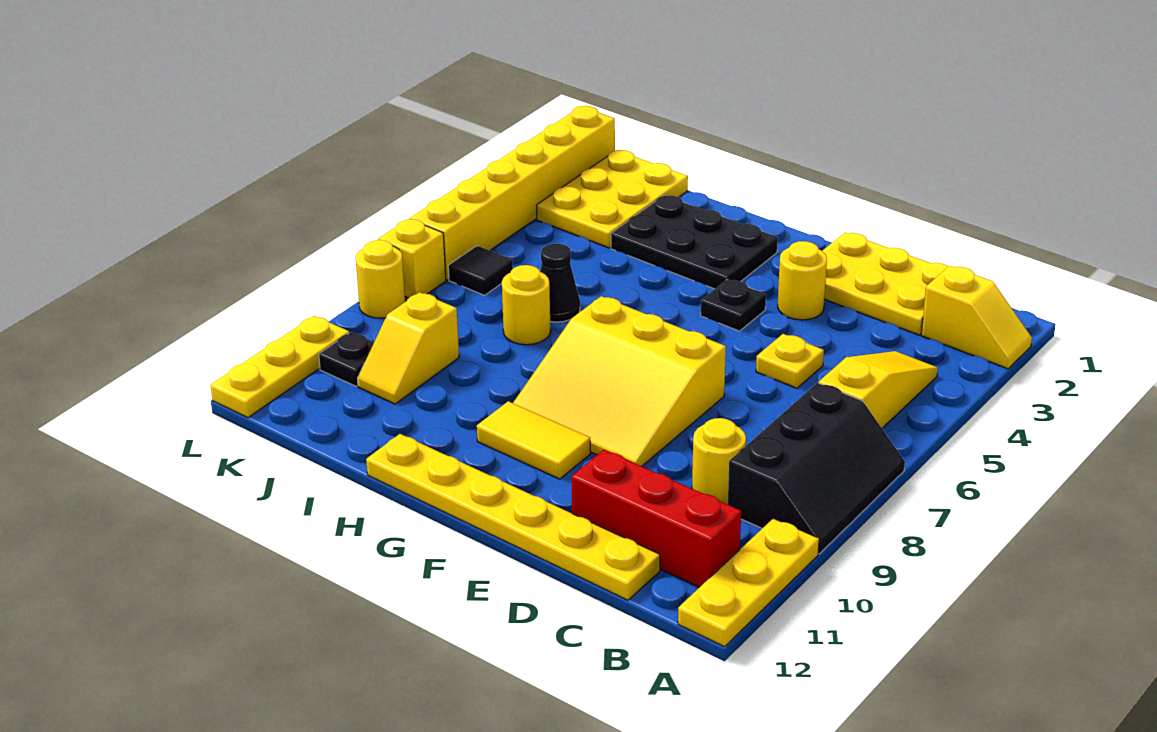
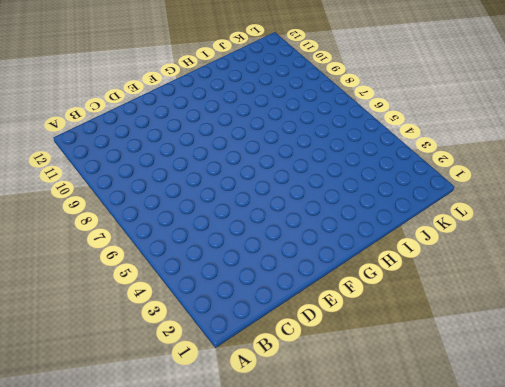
none -> yellow slope A2:B2 level 1 top B
none -> black slope A7:B9 level 1 top B
none -> yellow plate A10:A12 level 1

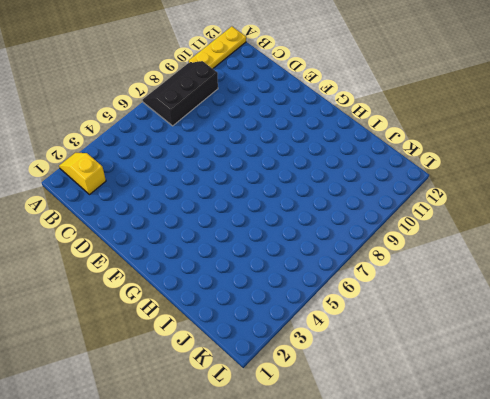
none -> yellow slope B4:B6 level 1 top 6
none -> red brick B11:D11 level 1
none -> yellow plate C1:E2 level 1

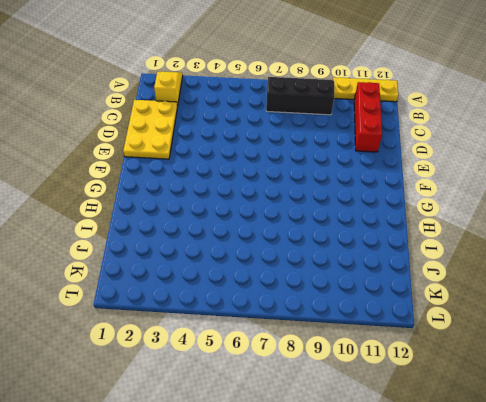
none -> yellow slope B4:B6 level 1 top 6
none -> yellow round brick C9 level 1
none -> yellow plate C12:H12 level 1

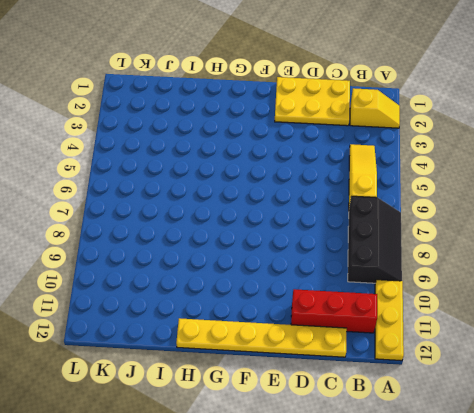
none -> yellow round brick C9 level 1
none -> yellow plate D5 level 1
none -> yellow round brick E3 level 1

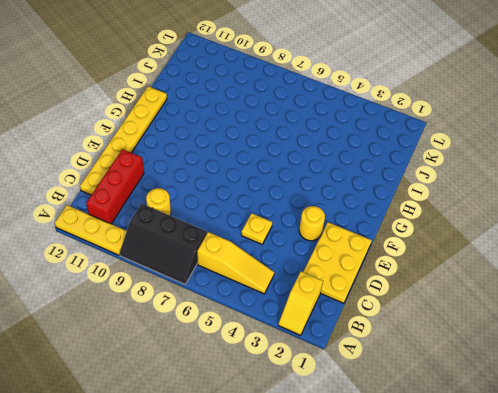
none -> yellow slope E7:G9 level 1 top 7
none -> black plate F4 level 1
none -> yellow tile F10:G10 level 1

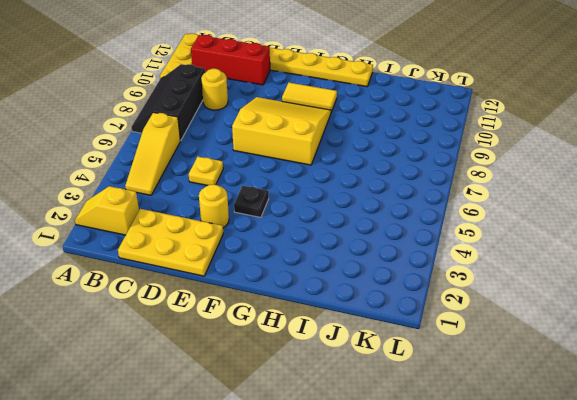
none -> black plate G2:I3 level 1
none -> black cone I6 level 1
none -> yellow round brick I7 level 1

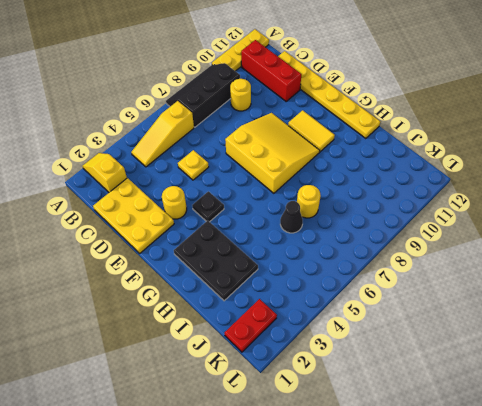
red plate K1:K2 level 1 -> yellow plate J1:K3 level 1
none -> yellow slope J9:J10 level 1 top 9
none -> black tile K6 level 1
none -> black plate K10 level 1

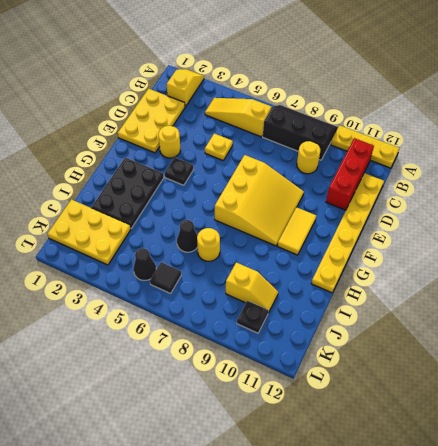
black cone K5 level 1 -> none
none -> yellow brick L1:L6 level 1
none -> yellow brick L7 level 1
none -> yellow round brick L8 level 1

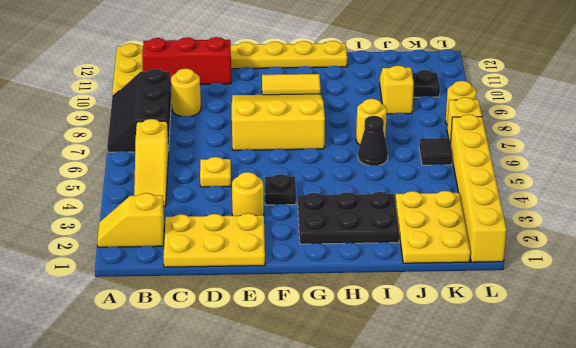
none -> yellow plate L10:L12 level 1

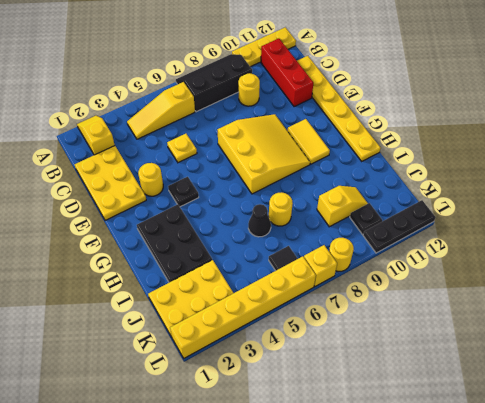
black plate L10:L12 level 1 -> yellow plate L10:L12 level 1

